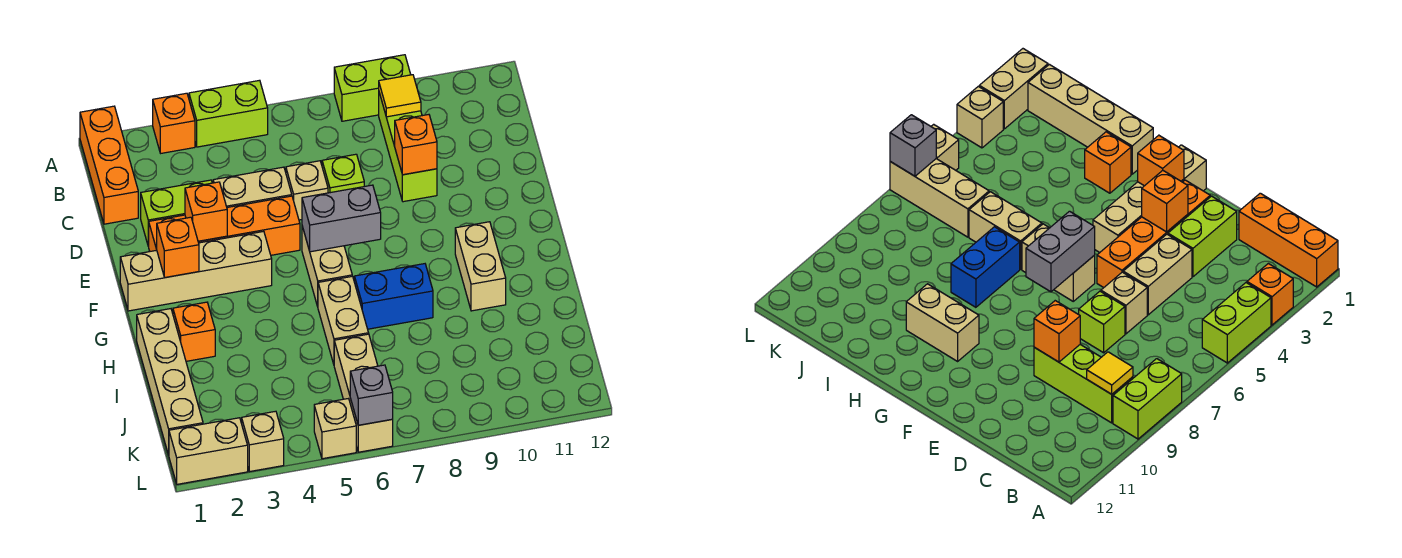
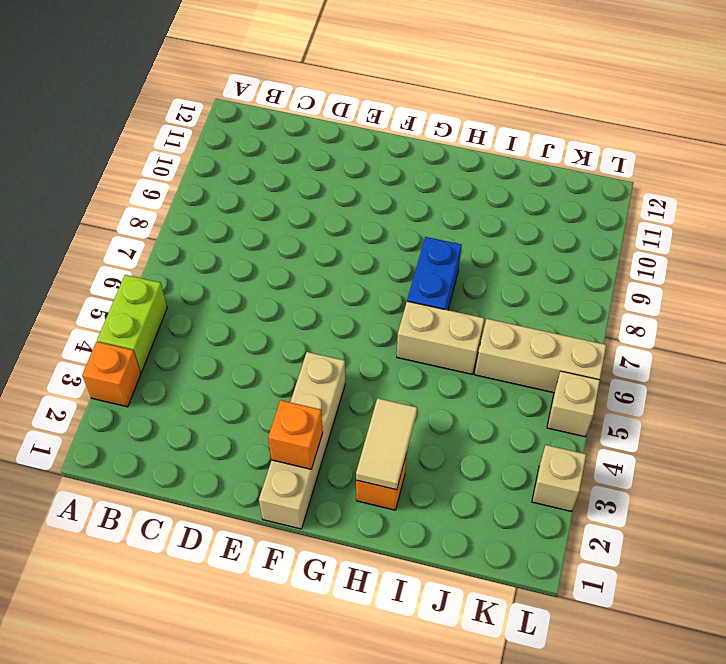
tan tile H2:H3 level 2 -> none
none -> orange brick A1:C1 level 1
none -> lime brick A8:A9 level 1
none -> lime brick B9:D9 level 1

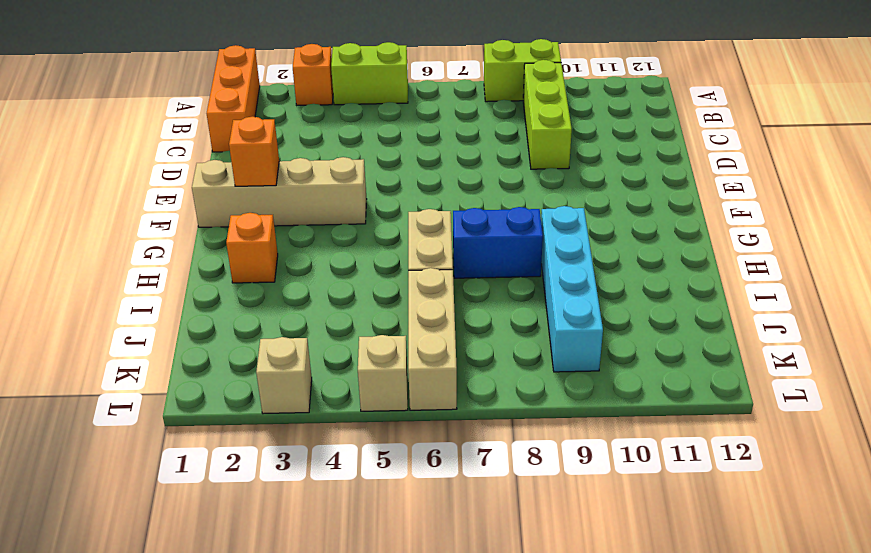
cyan brick H9:K9 level 1 -> none
none -> lime brick D2:D3 level 1
none -> tan brick D4:D5 level 1
none -> tan brick D6 level 1

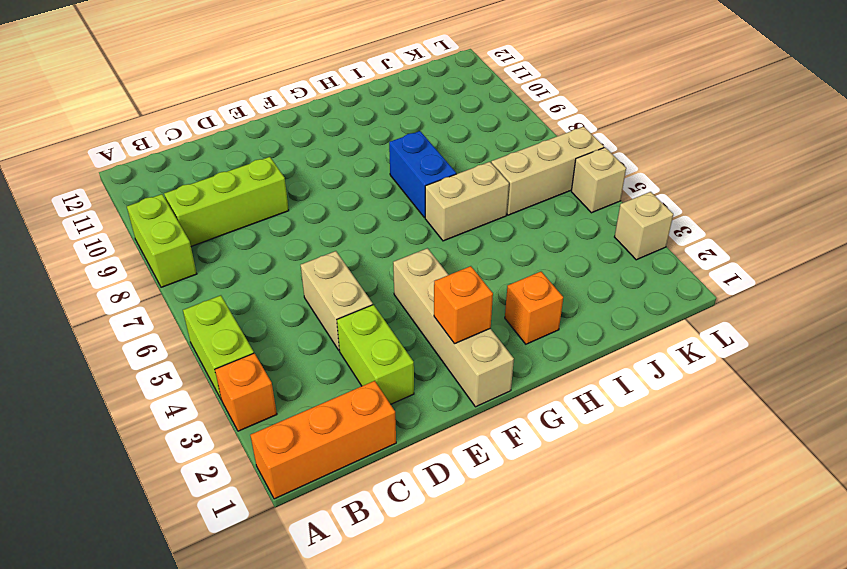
none -> tan brick D6 level 1
none -> lime brick D7 level 1
none -> orange brick E2:E5 level 1

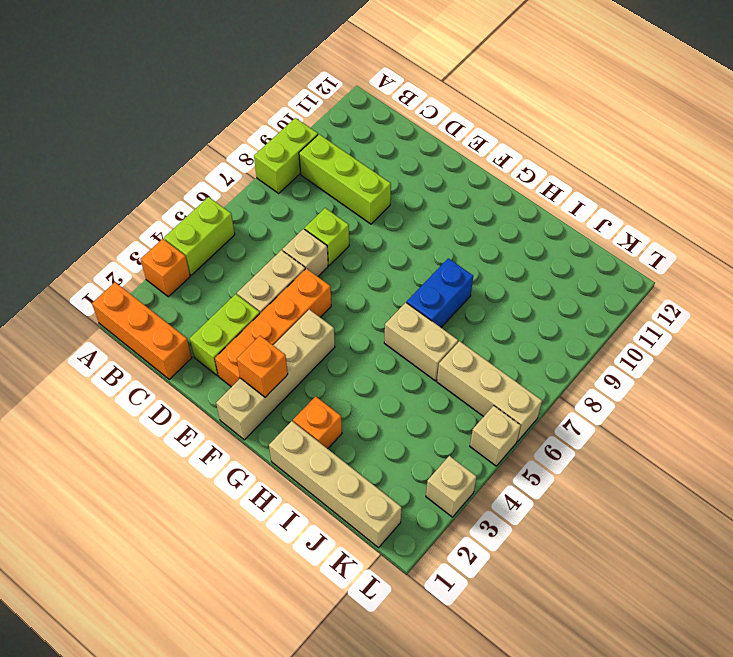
none -> tan brick F6:G6 level 1
none -> tan brick G10:H10 level 1
none -> tan brick L1:L2 level 1

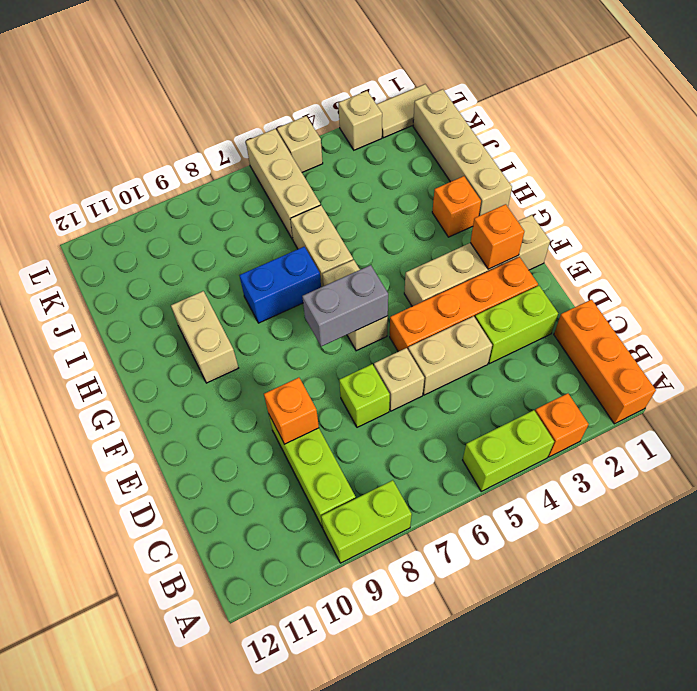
tan tile L1:L2 level 1 -> tan brick L1:L2 level 1
none -> yellow tile B9 level 2
none -> orange brick E3 level 2
none -> grey brick L6 level 2

